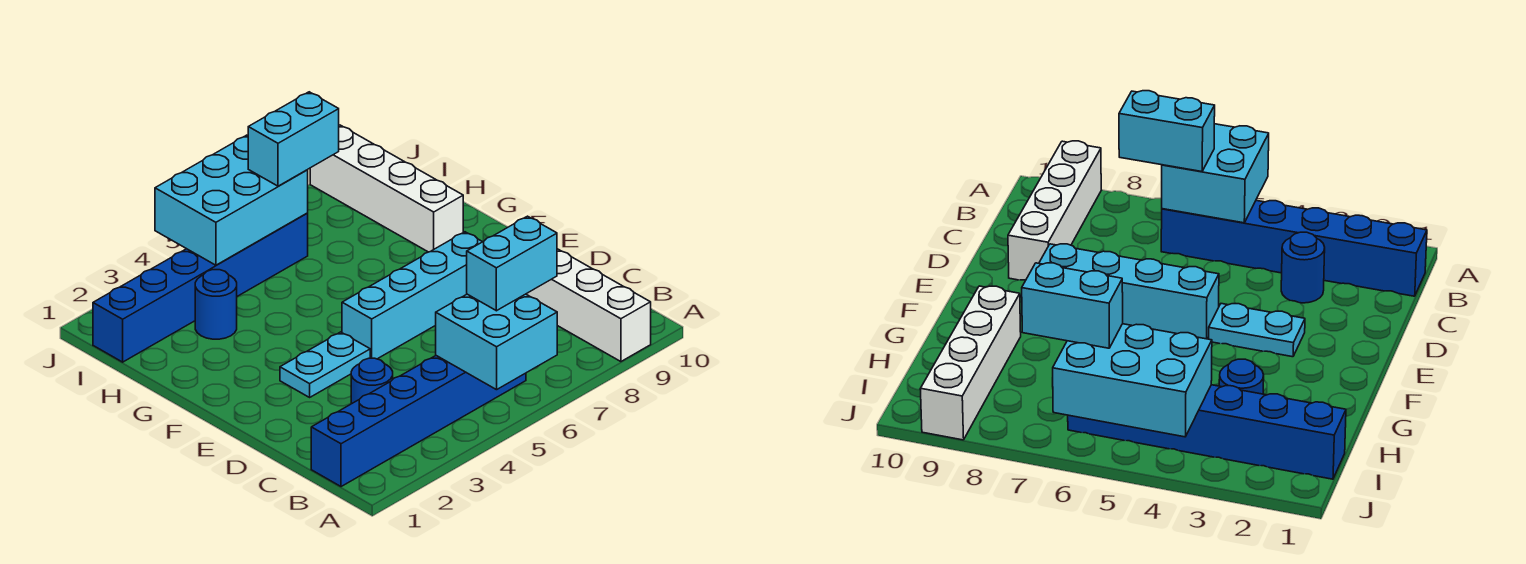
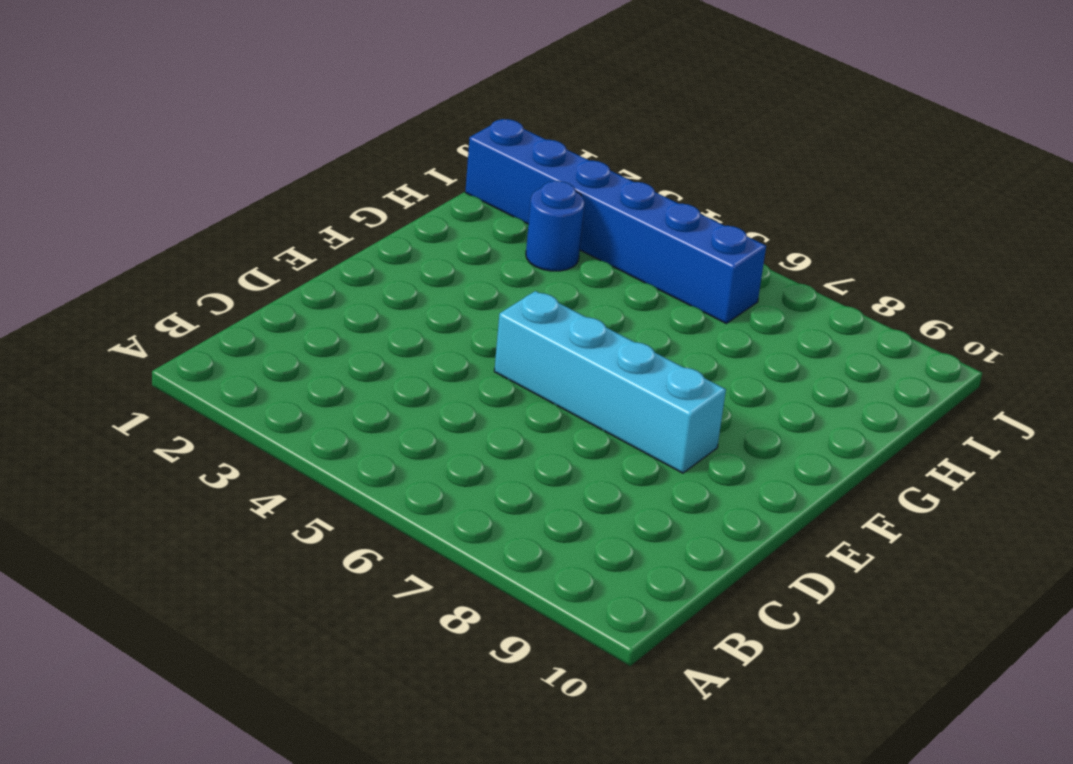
none -> white brick A9:D9 level 1
none -> blue brick B1:B6 level 1
none -> blue round brick C3 level 1

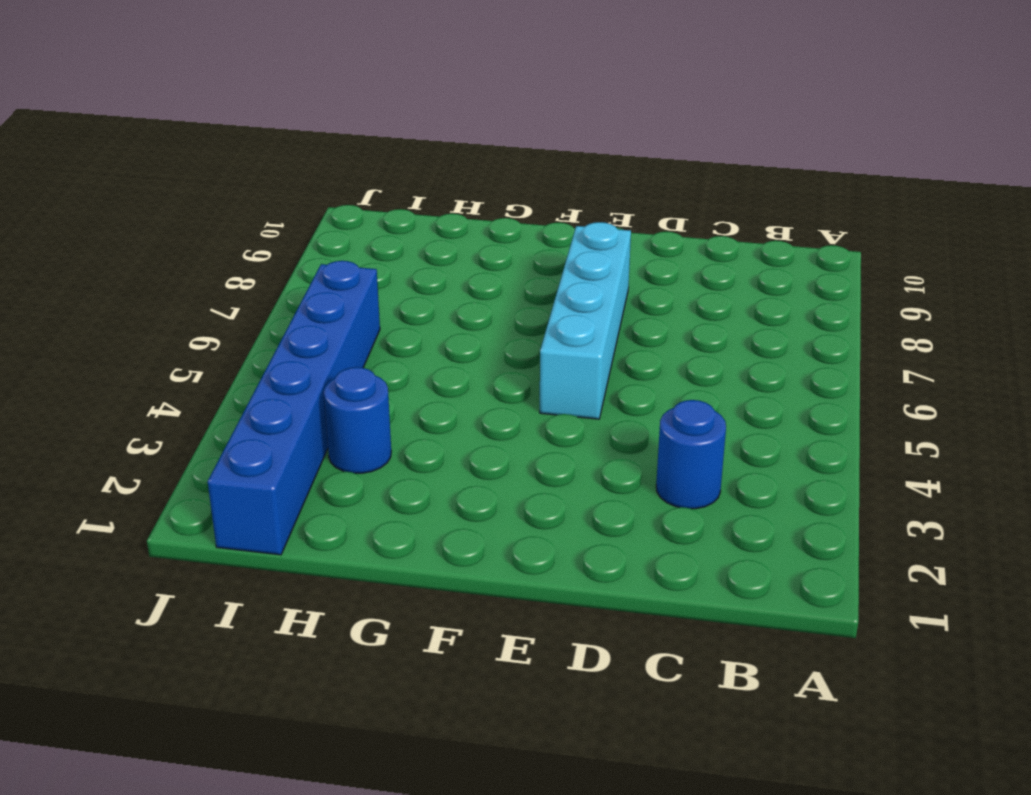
none -> white brick A9:D9 level 1
none -> blue brick B1:B6 level 1
none -> cyan plate E3:E4 level 1

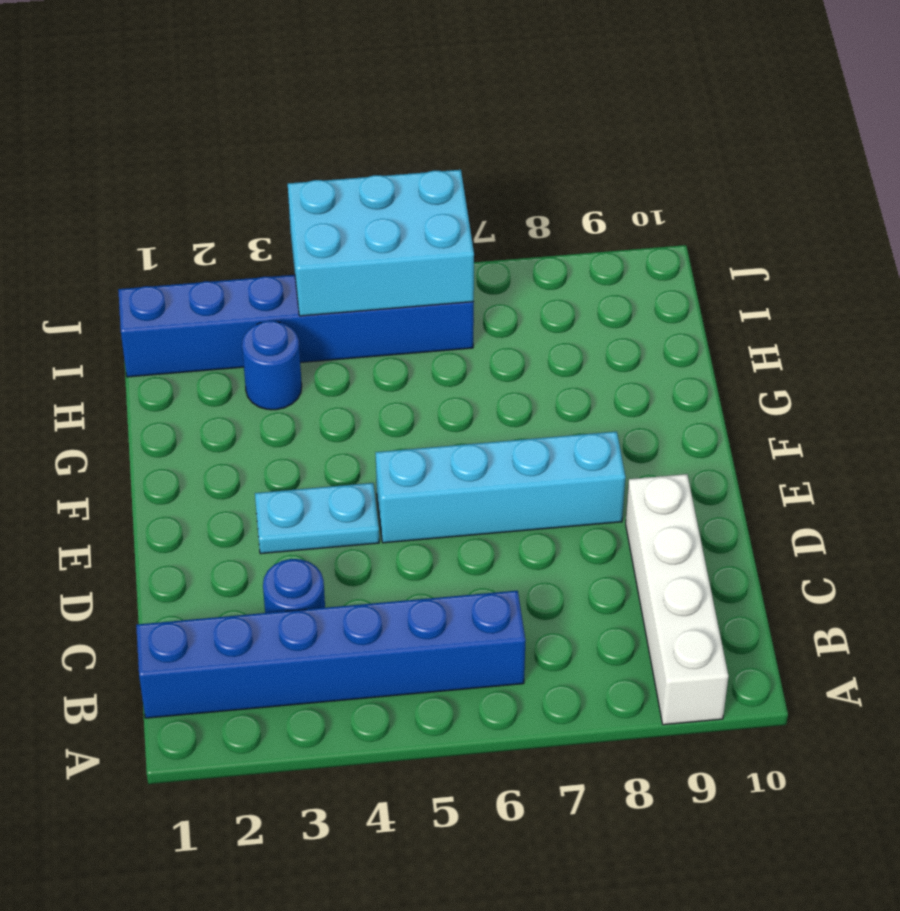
none -> white brick G9:J9 level 1
none -> cyan brick A5:B6 level 2
none -> cyan brick B6:B7 level 3

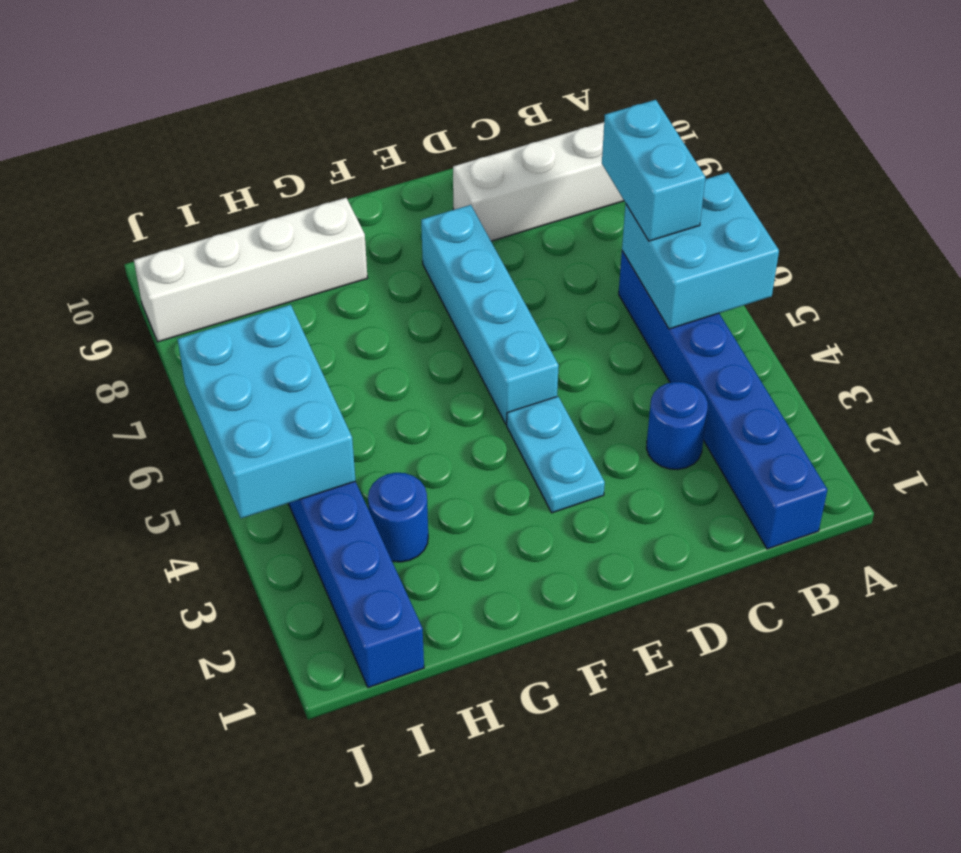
none -> cyan brick I6:I7 level 3

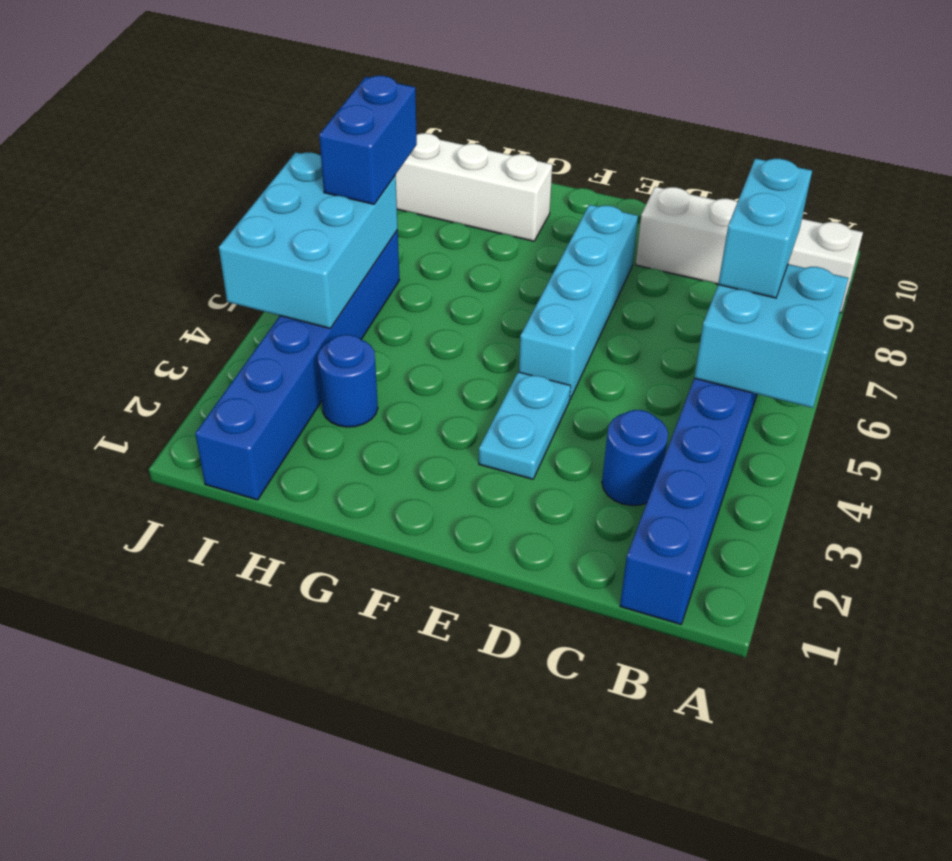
blue brick I6:I7 level 3 -> cyan brick I6:I7 level 3

